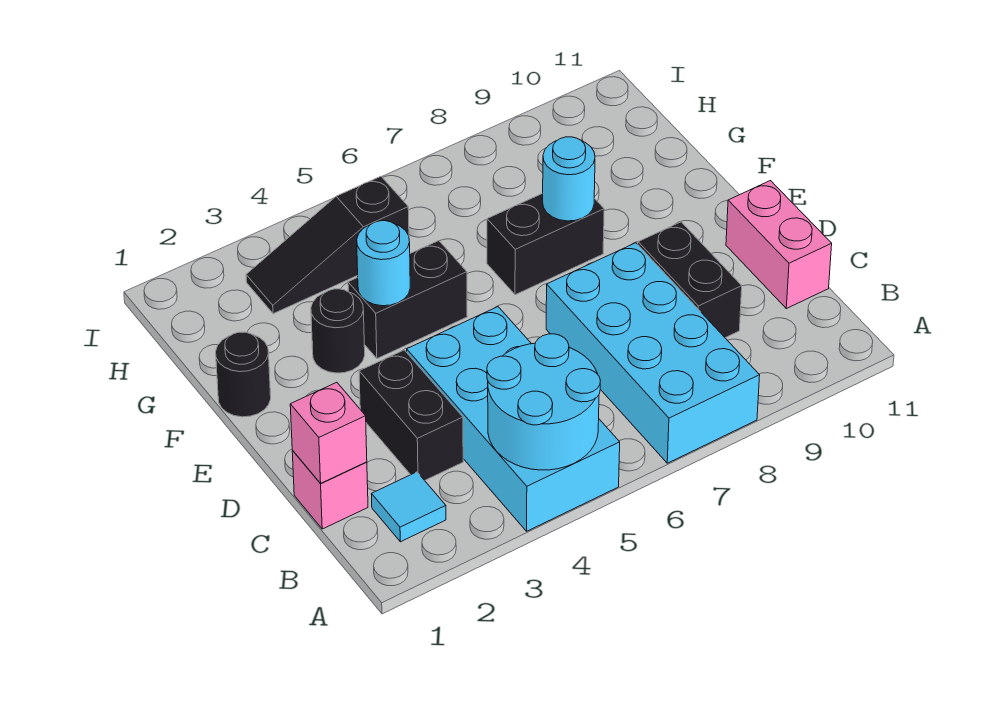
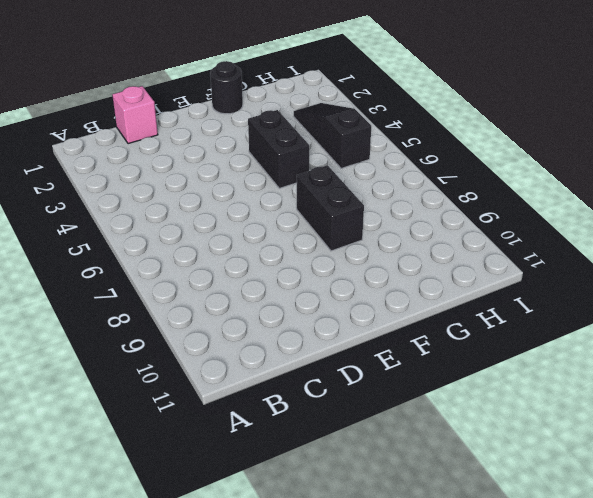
none -> cyan brick A4:D5 level 1
none -> cyan brick A7:D8 level 1
none -> cyan tile B2 level 1

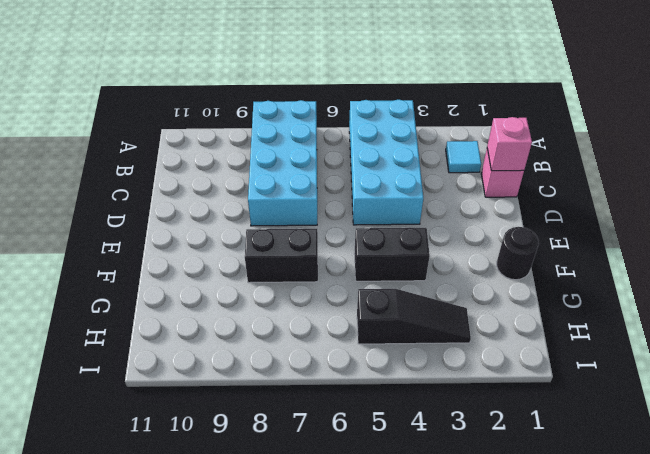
none -> black brick C3:D3 level 1
none -> black brick C9:D9 level 1
none -> pink brick C11:D11 level 1

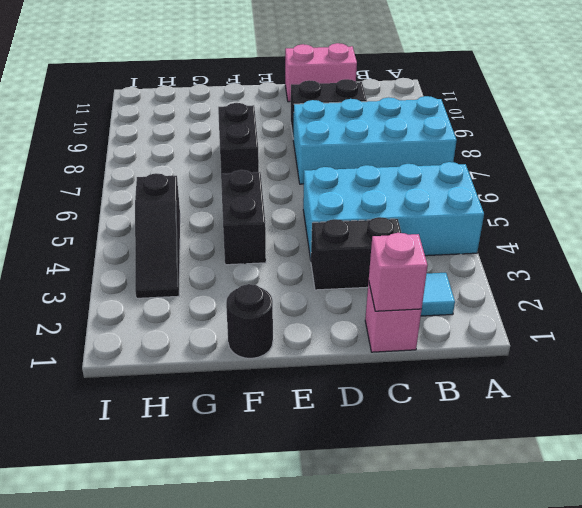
none -> black round brick F3 level 1
none -> cyan round brick A4:B5 level 2
none -> cyan round brick F4 level 2

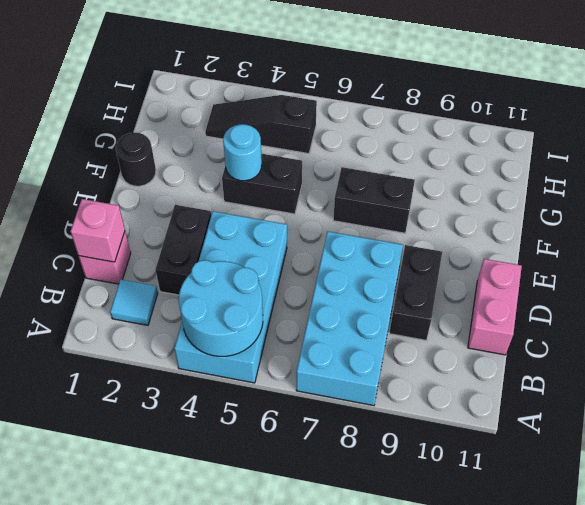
none -> black round brick F3 level 1
none -> cyan round brick F8 level 2

